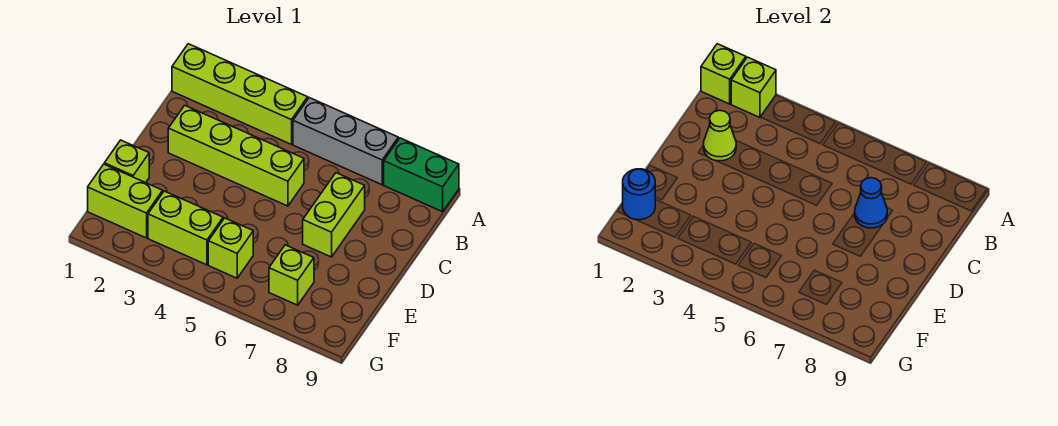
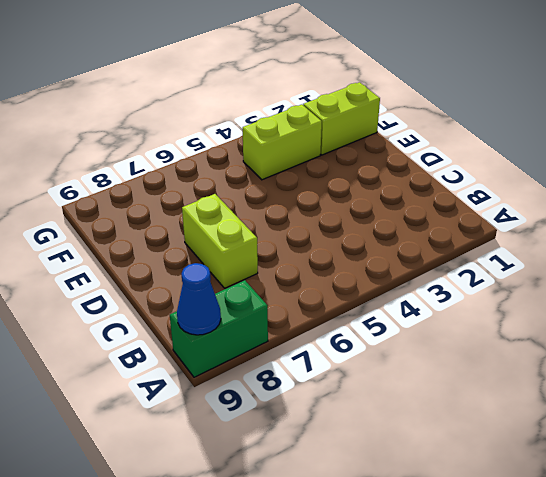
blue cone A9 level 2 -> blue cone C7 level 2
none -> lime brick A1:A4 level 1
none -> grey brick A5:A7 level 1
none -> lime brick C2:C5 level 1

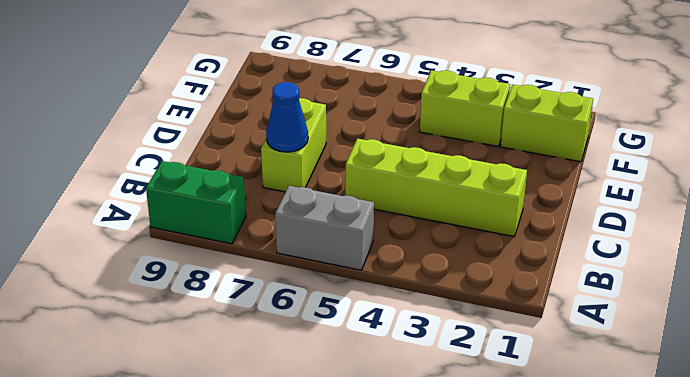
grey brick A5:A6 level 1 -> grey brick A5:A7 level 1
none -> lime brick A1:A4 level 1
none -> lime brick E1 level 1
none -> lime brick F5 level 1

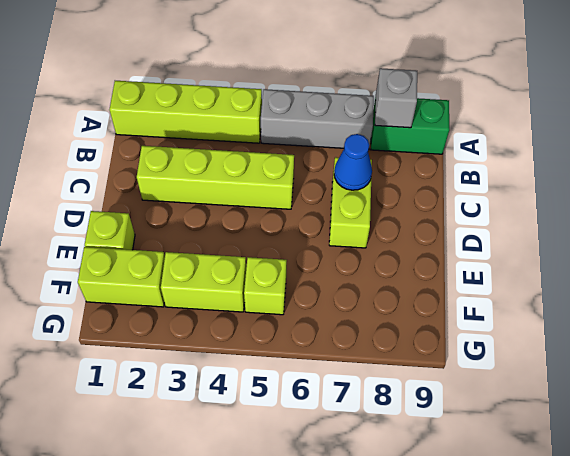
grey brick A8 level 2 -> none
none -> lime brick F7 level 1
none -> lime brick A1 level 2
none -> lime brick A2 level 2

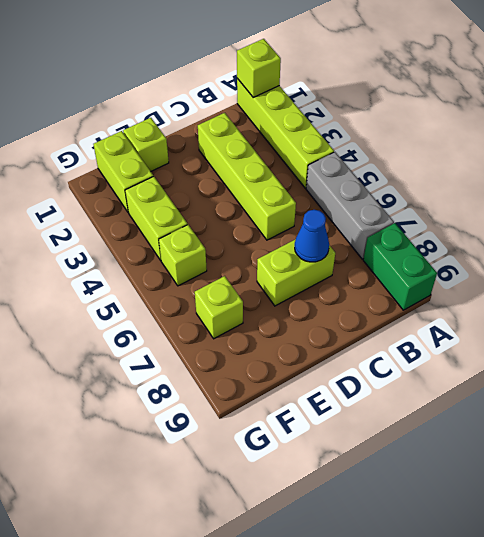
none -> lime brick A2 level 2
none -> lime cone C2 level 2
none -> blue round brick F1 level 2

